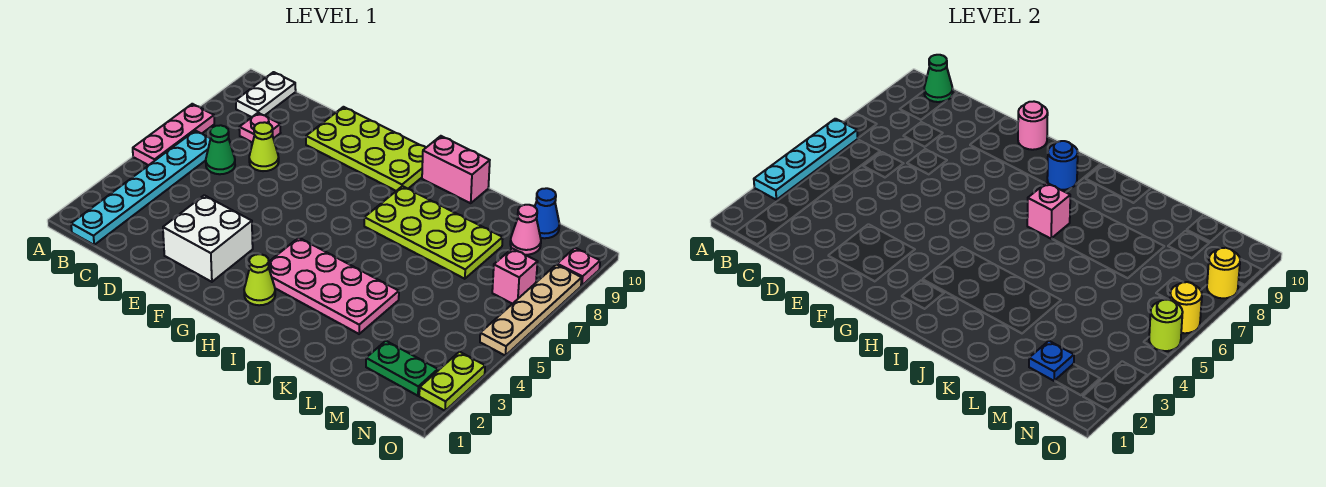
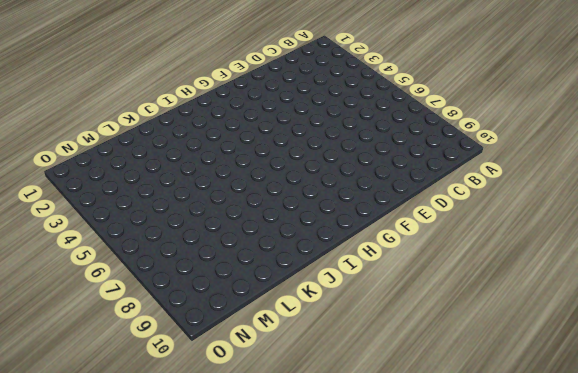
none -> pink plate A5:A7 level 1
none -> cyan plate B1:B6 level 1
none -> white plate B9:B10 level 1

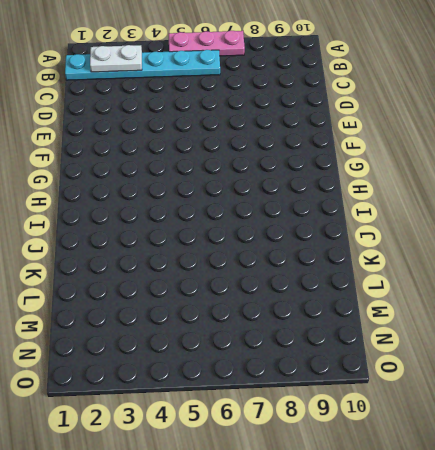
white plate B2:B3 level 2 -> white plate B9:B10 level 1
none -> green cone C6 level 1
none -> pink plate C8 level 1
none -> lime cone D7 level 1

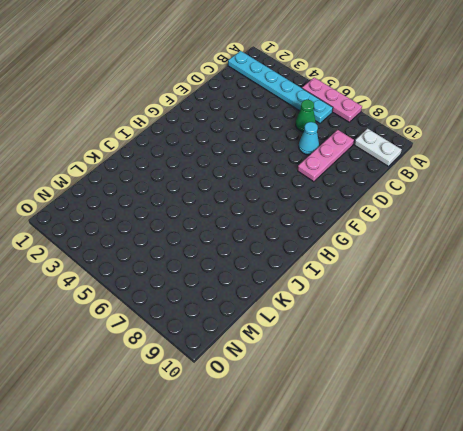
pink plate C8:E8 level 1 -> pink plate C8 level 1
cyan cone D7 level 1 -> lime cone D7 level 1
none -> white brick E2:F3 level 1
none -> lime plate E9:H10 level 1
none -> lime cone H2 level 1

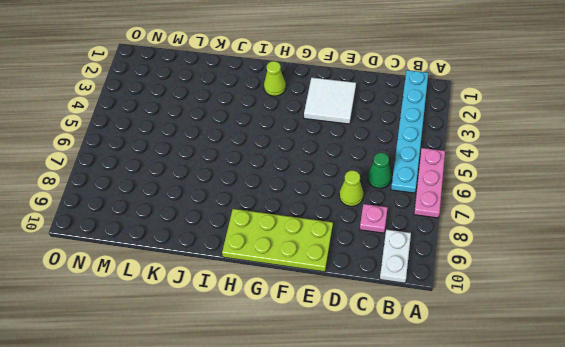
white tile E2:F3 level 1 -> white brick E2:F3 level 1
none -> pink plate H3:K4 level 1
none -> lime plate I7:L8 level 1
none -> pink brick I10:J10 level 1

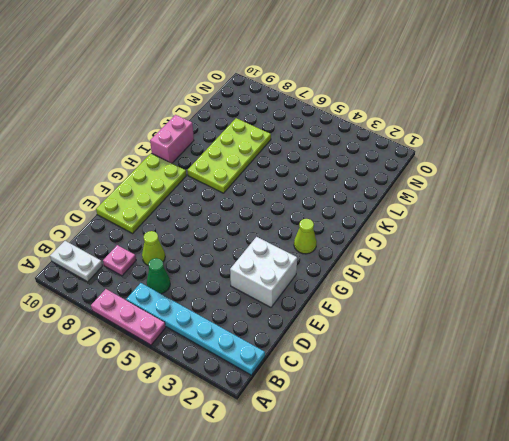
none -> pink plate H3:K4 level 1
none -> green plate M2:N2 level 1
none -> pink cone M9 level 1

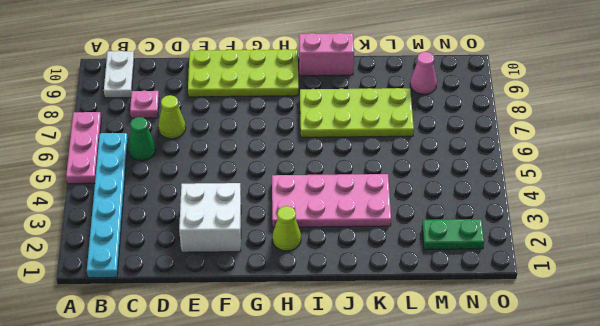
none -> blue cone M10 level 1
none -> pink brick N7 level 1
none -> lime plate O2:O3 level 1

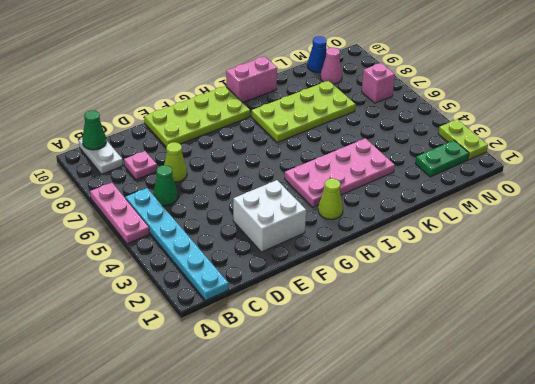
none -> tan plate O5:O8 level 1
none -> pink plate O9 level 1
none -> cyan plate A3:A6 level 2

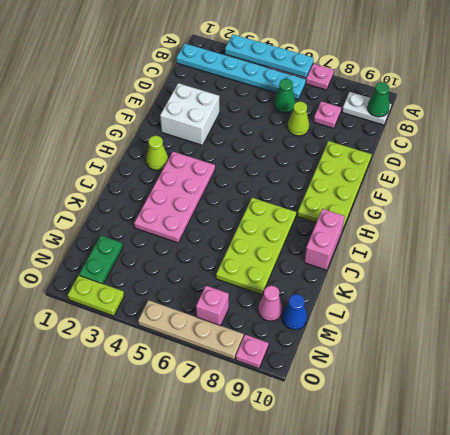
none -> pink round brick F10 level 2
none -> blue round brick H9 level 2
none -> pink brick I7 level 2

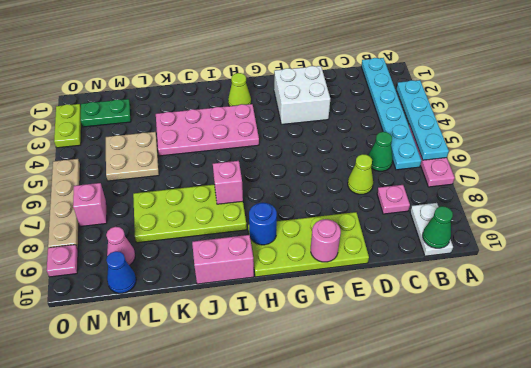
tan plate L4:M5 level 1 -> none
none -> blue plate M2 level 2
none -> lime round brick O5 level 2
none -> yellow round brick O6 level 2

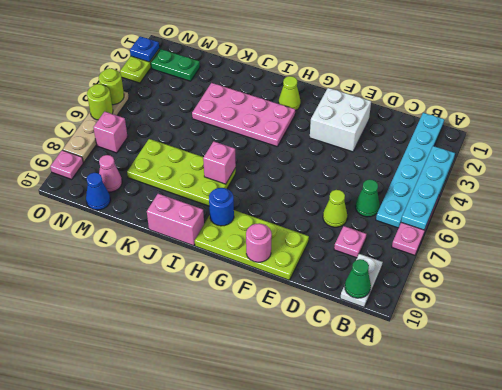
blue plate O2 level 2 -> blue plate M2 level 2
lime round brick O6 level 2 -> yellow round brick O6 level 2
none -> yellow round brick O8 level 2

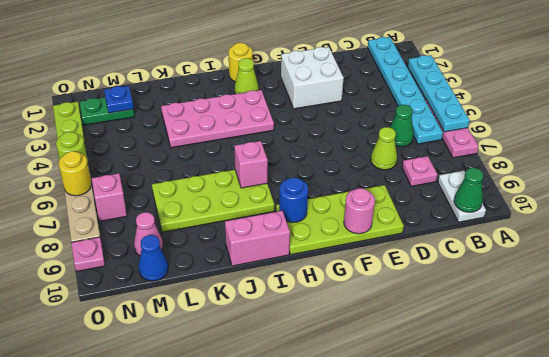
yellow round brick H1 level 1 -> yellow round brick O8 level 2

